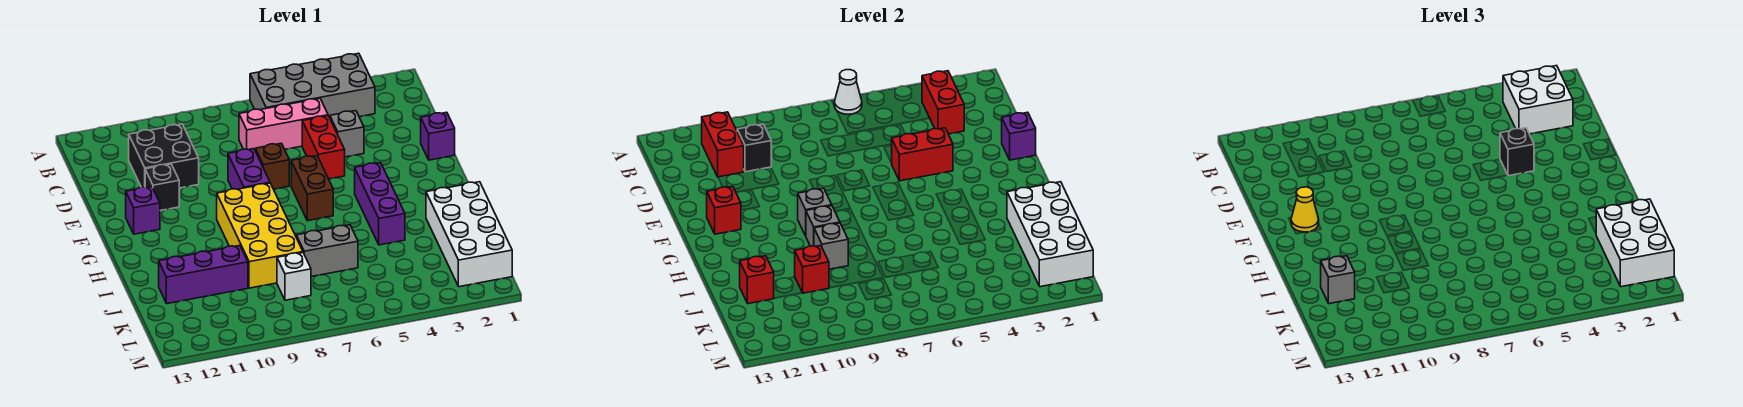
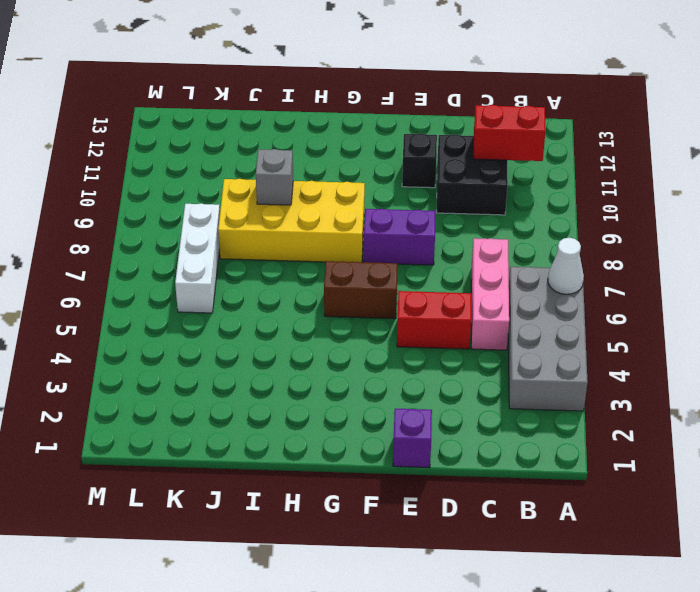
white brick K6:K8 level 1 -> white brick K8 level 1
none -> grey brick D4 level 1
none -> brown brick E7 level 1
none -> purple brick F12 level 1
none -> purple brick G4:I4 level 1

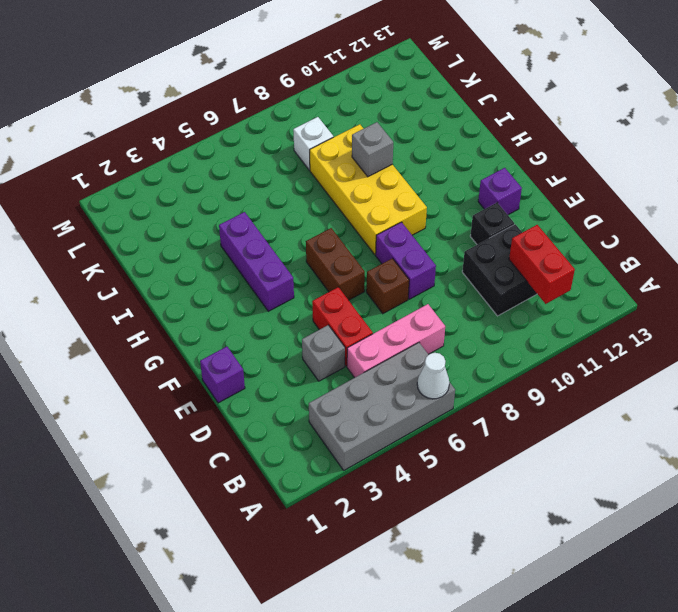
none -> white brick I1:L2 level 1
none -> grey brick J6:J7 level 1
none -> purple brick J10:J12 level 1
none -> red brick B3:C3 level 2

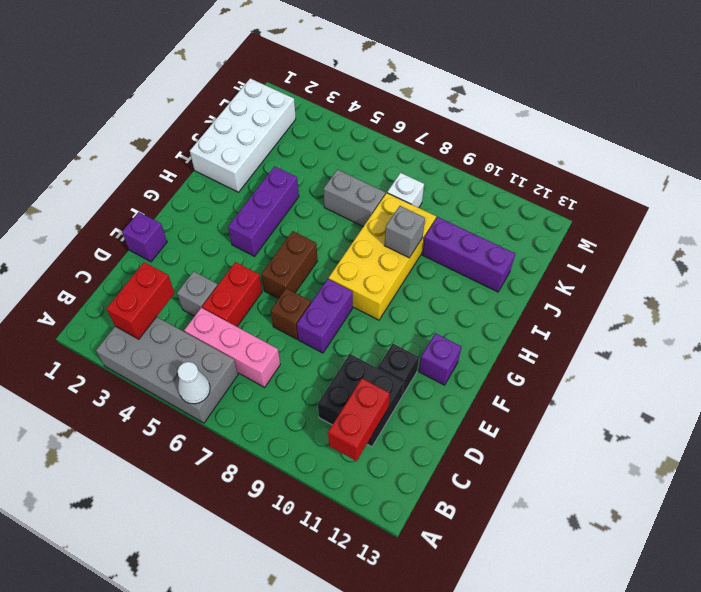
none -> black brick C10 level 2
none -> purple brick E1 level 2
none -> red brick E4:E5 level 2
none -> red brick F12 level 2

